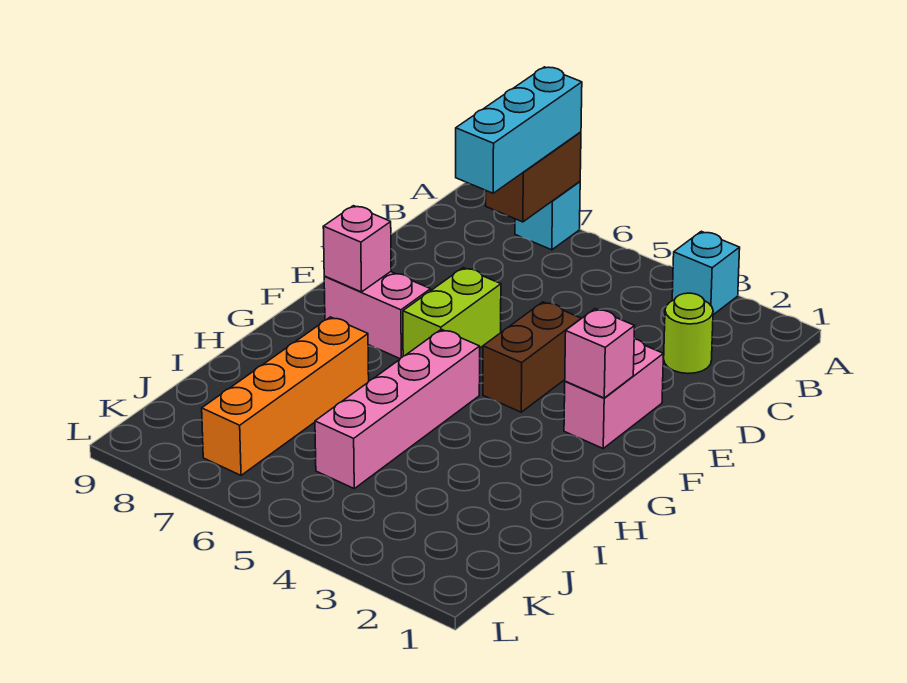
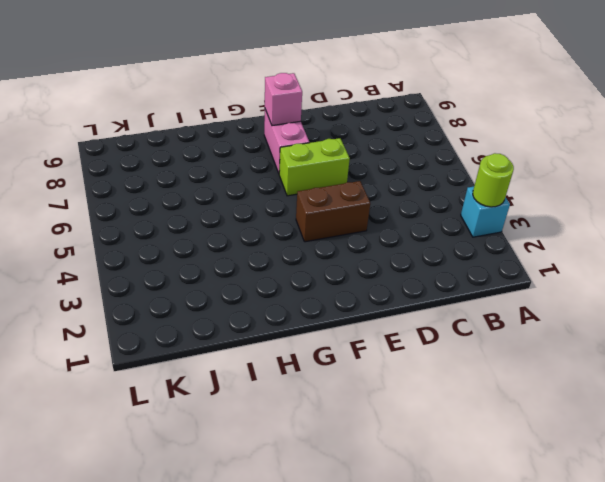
lime round brick A3 level 2 -> lime round brick C2 level 1
none -> cyan brick A7 level 1
none -> pink brick E2:F2 level 1
none -> pink brick G5:J5 level 1

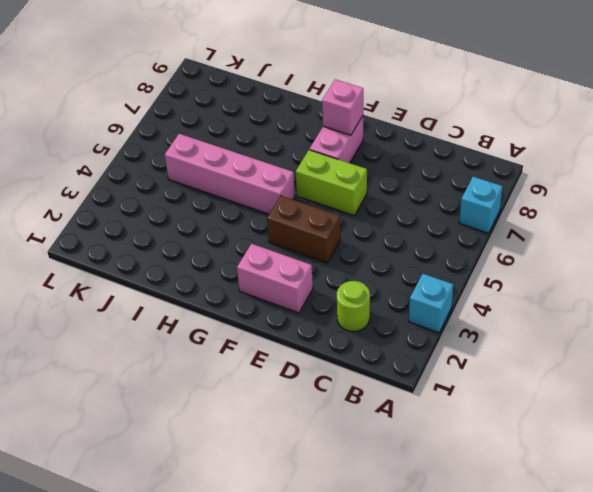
none -> orange brick H7:K7 level 1
none -> brown brick A7:B7 level 2
none -> pink brick F2 level 2

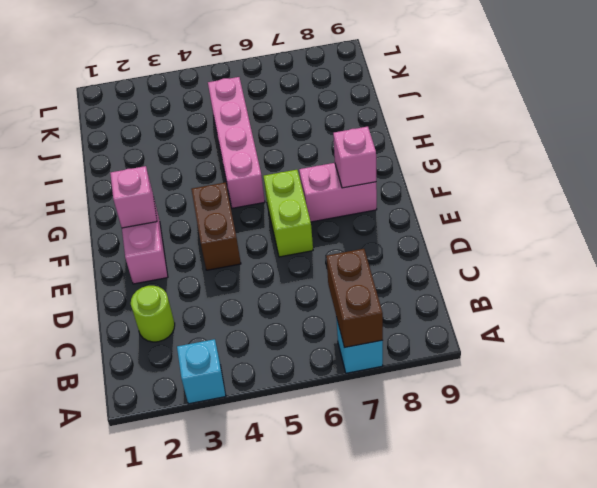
none -> orange brick H7:K7 level 1
none -> cyan brick A7:C7 level 3

